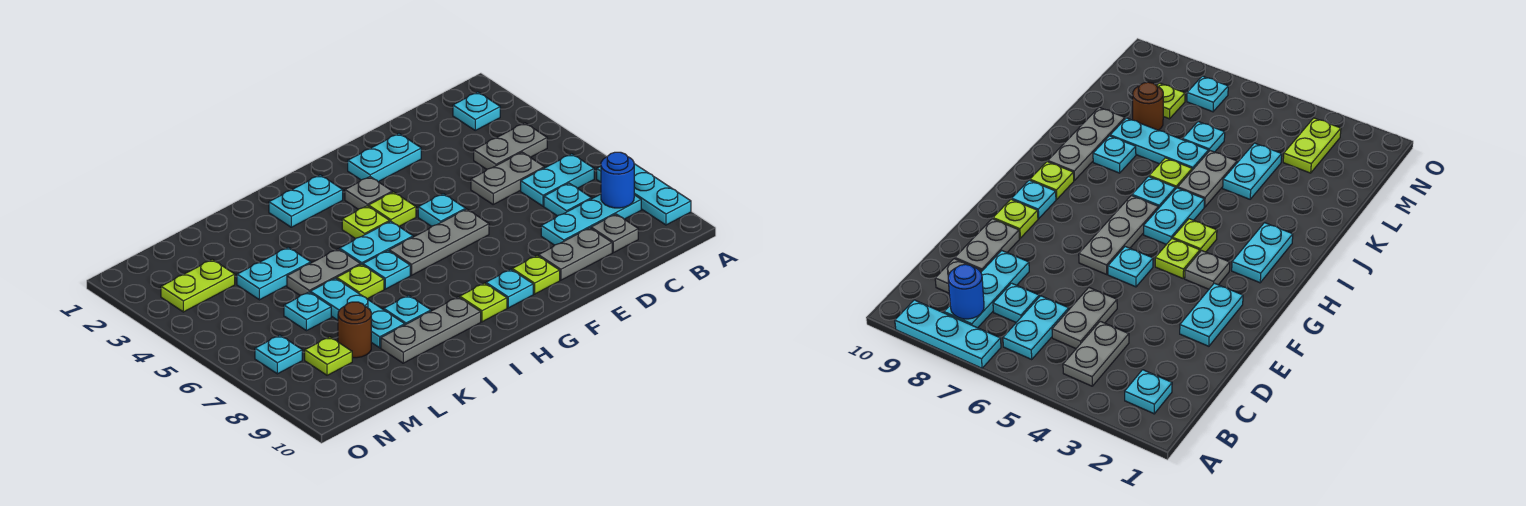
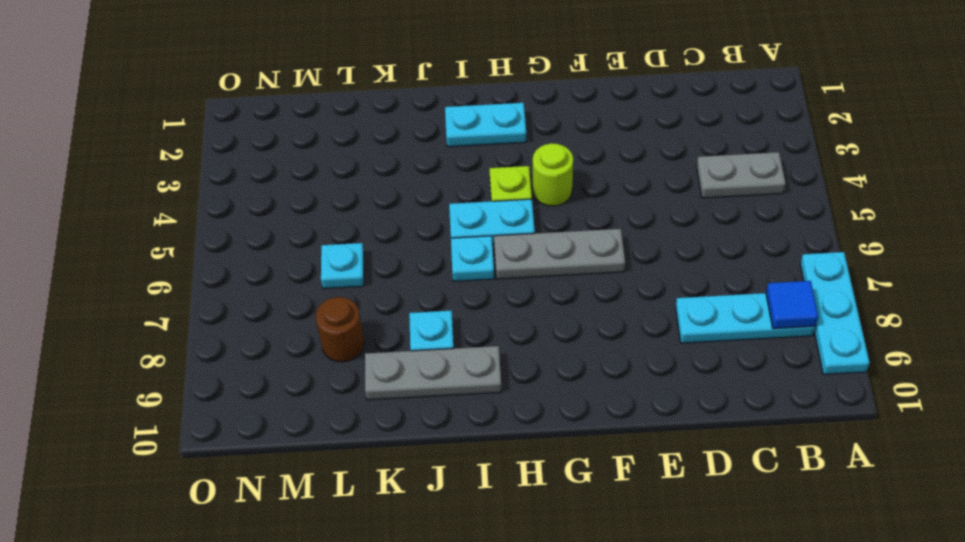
blue tile B8 level 2 -> blue round brick B8 level 2
lime round brick G4 level 1 -> lime plate G4 level 1
none -> cyan plate B2 level 1
none -> cyan plate B6:C6 level 1
none -> grey plate C5:D5 level 1
none -> cyan plate C7 level 1

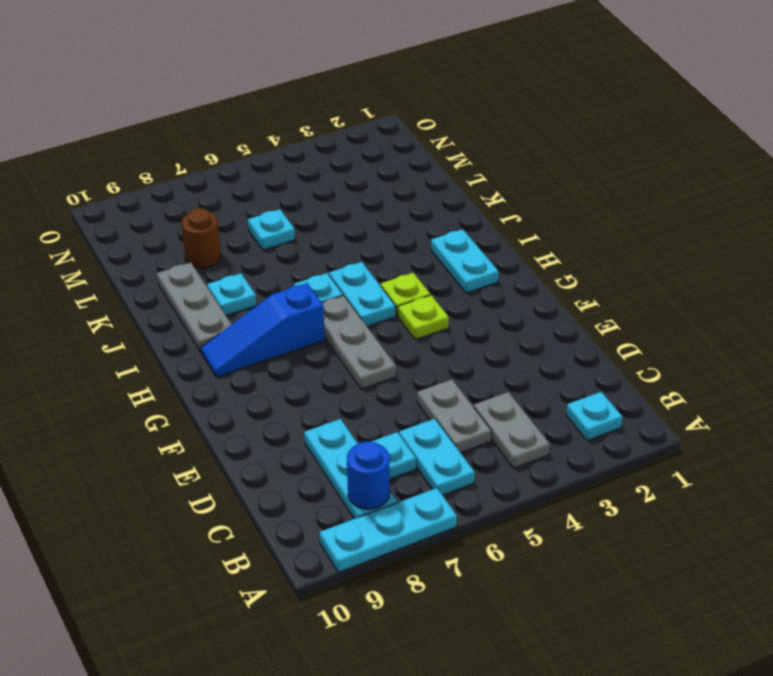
blue slope H7:H9 level 1 top 7 -> lime plate H9 level 1
none -> grey plate C9 level 1
none -> grey plate D9:E9 level 1
none -> cyan plate E2:F2 level 1
none -> cyan plate F5 level 1

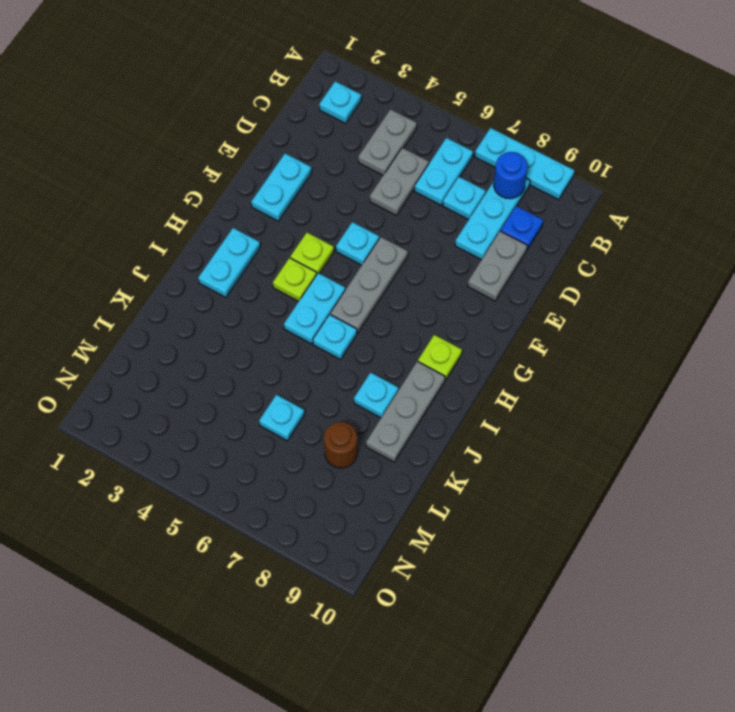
blue plate C9 level 1 -> grey plate C9 level 1
none -> lime plate F9 level 1
none -> grey plate G3 level 1
none -> cyan plate G9 level 1
none -> grey plate J5:K5 level 1

